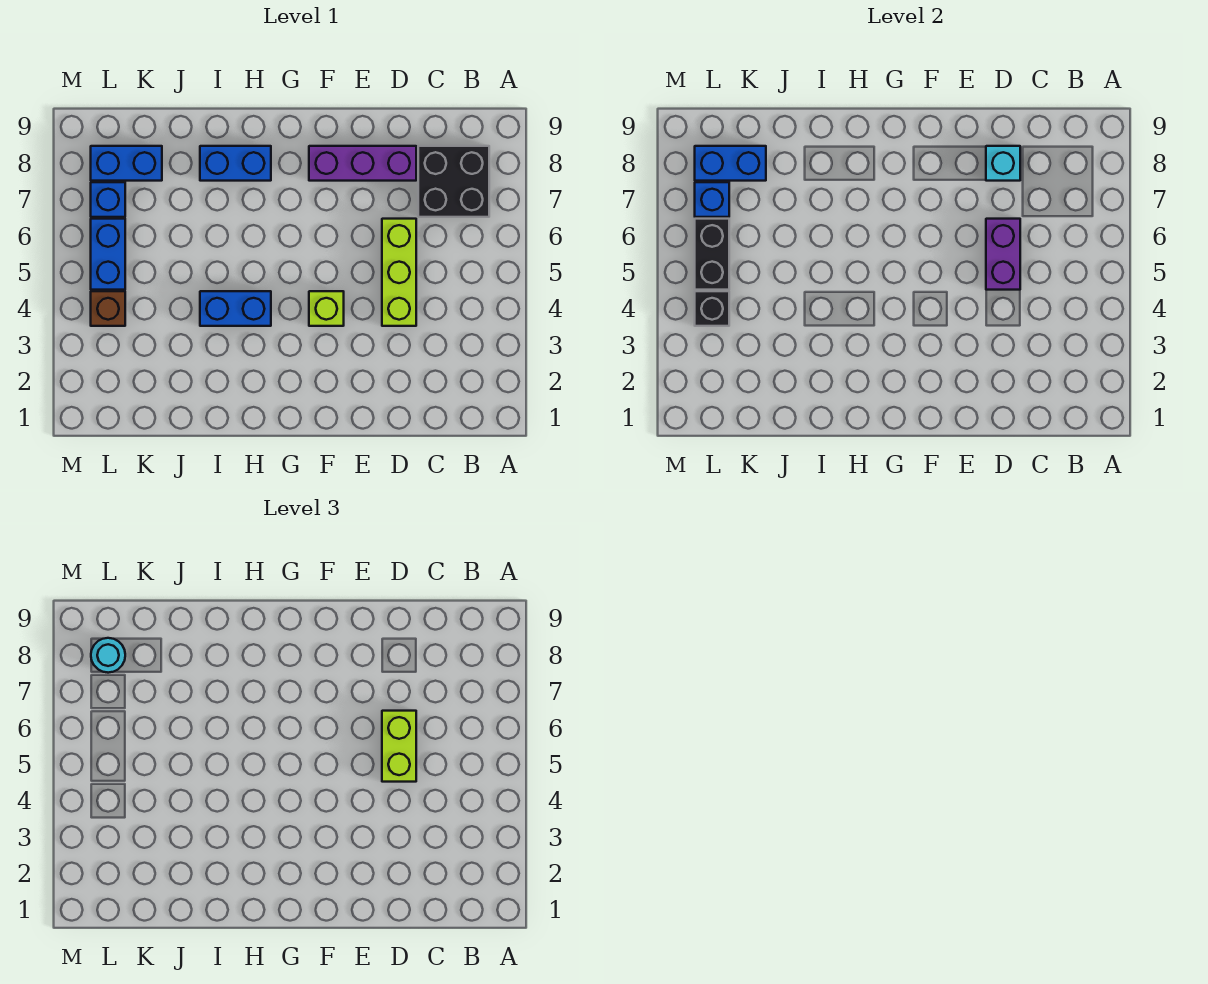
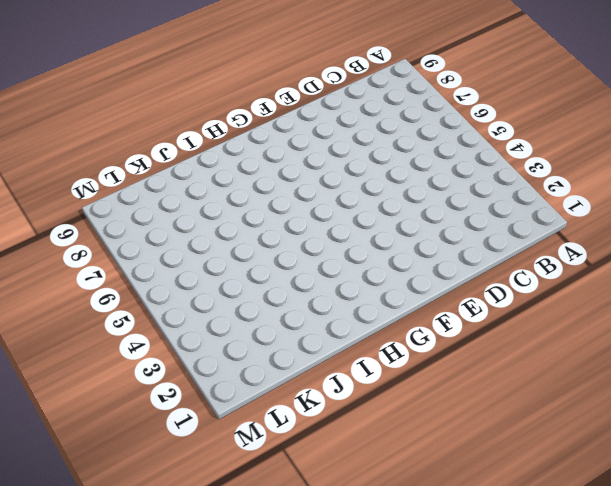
none -> black brick B7:C8 level 1
none -> lime brick D4:D6 level 1
none -> purple brick D8:F8 level 1

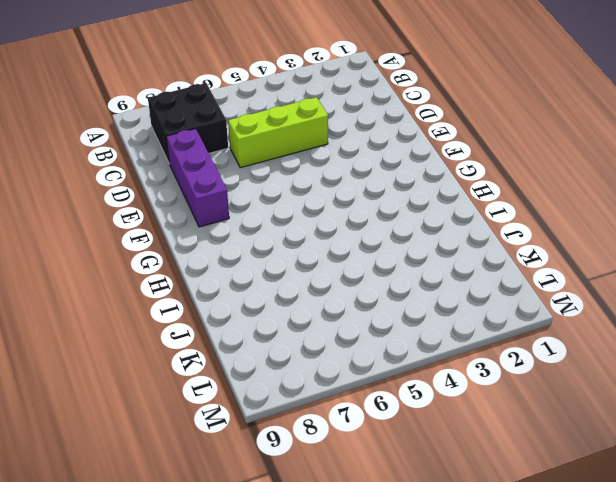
none -> lime brick F4 level 1
none -> blue brick H4:I4 level 1
none -> blue brick H8:I8 level 1

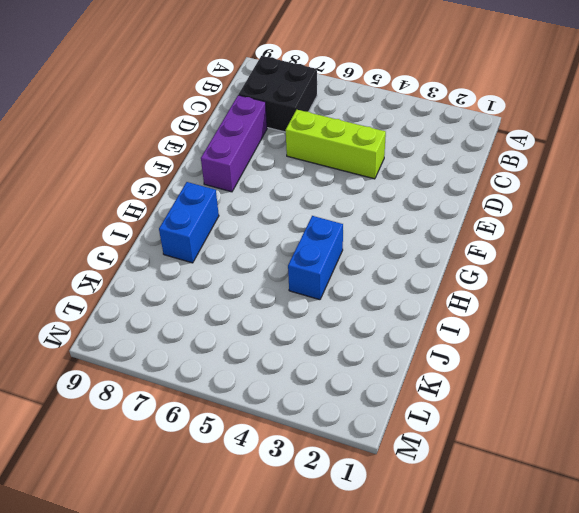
none -> lime brick F4 level 1
none -> blue brick K8:L8 level 1
none -> brown brick L4 level 1

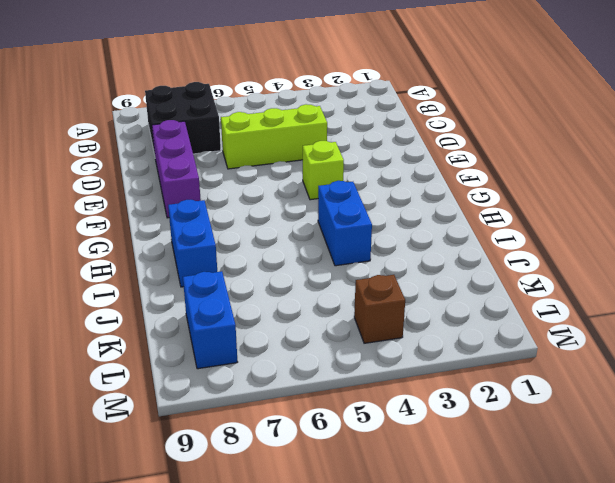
none -> blue brick L5:L6 level 1
none -> blue brick L7 level 1
none -> purple brick D5:D6 level 2

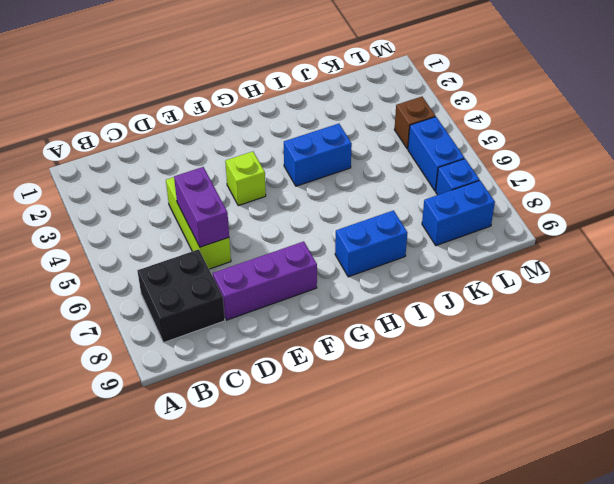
none -> cyan brick D8 level 2
none -> blue brick K8:L8 level 2
none -> black brick L4 level 2

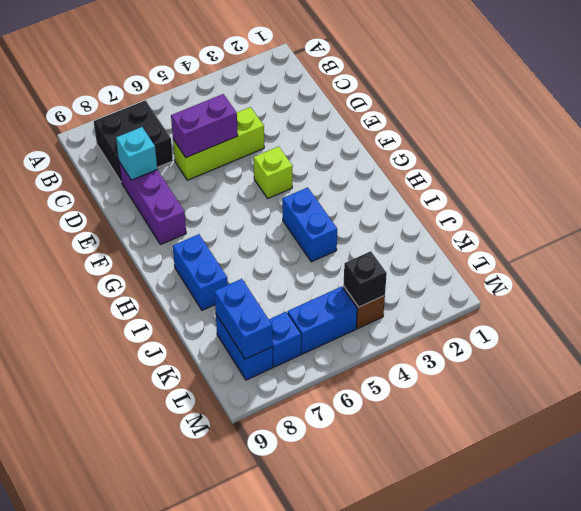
none -> black brick L5:L6 level 2
none -> blue brick L7 level 2
none -> lime brick D5:D6 level 3

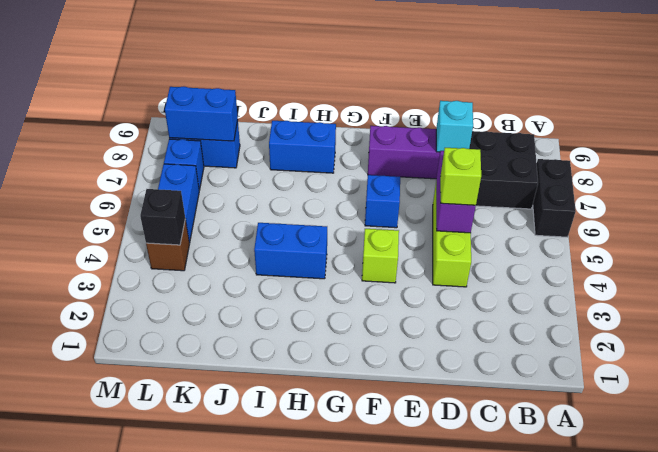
black brick A6:A7 level 1 -> black brick L5:L6 level 2
lime brick D5 level 3 -> lime brick D5:D6 level 3
blue brick F6 level 1 -> blue brick L7 level 2
none -> cyan round brick L8 level 3

